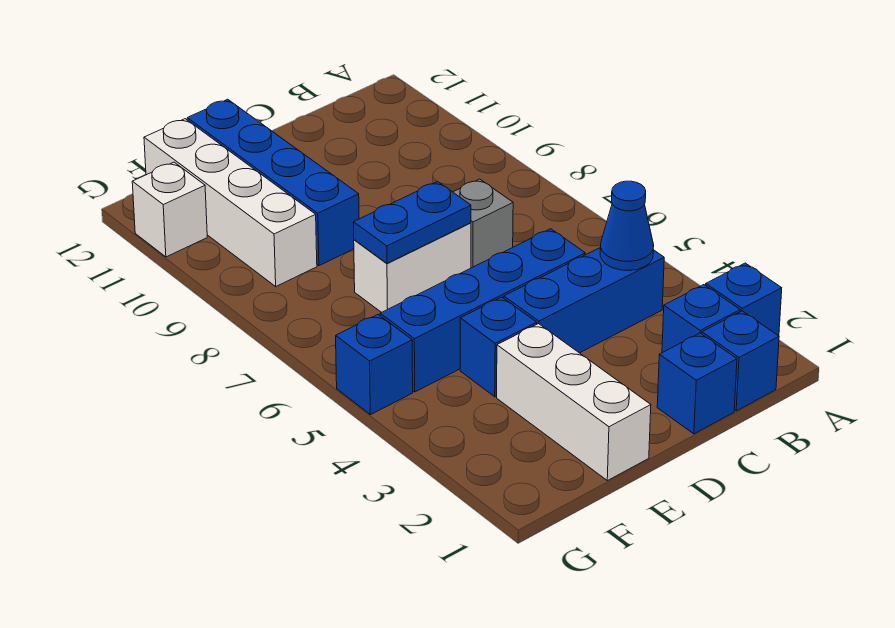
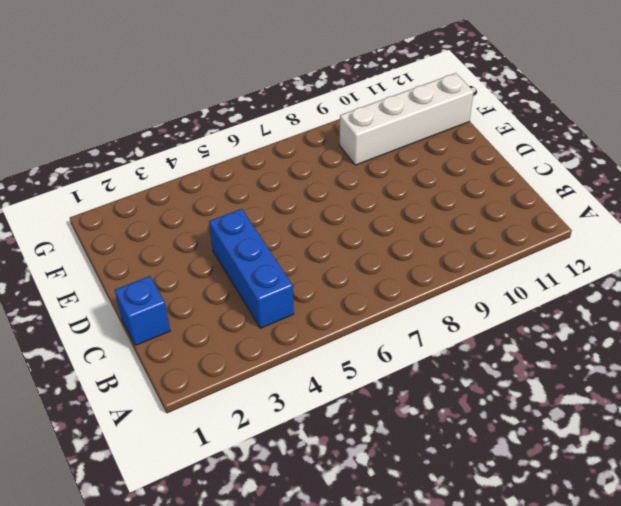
none -> blue brick A2 level 1
none -> blue brick B1 level 1
none -> blue brick B2 level 1

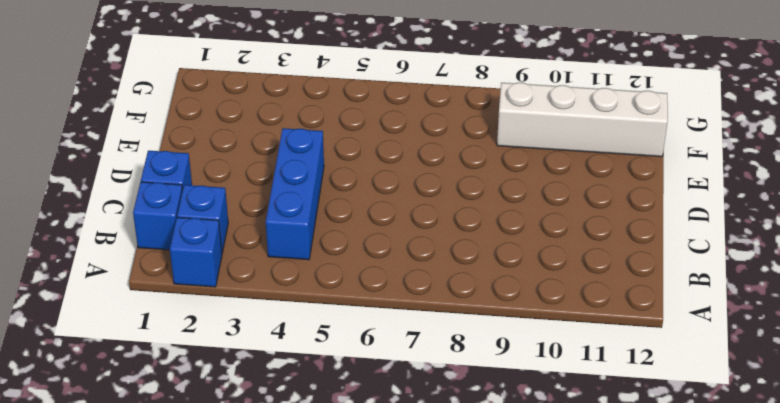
none -> blue brick C5:F5 level 1
none -> grey brick C7 level 1
none -> white brick D7:E7 level 1

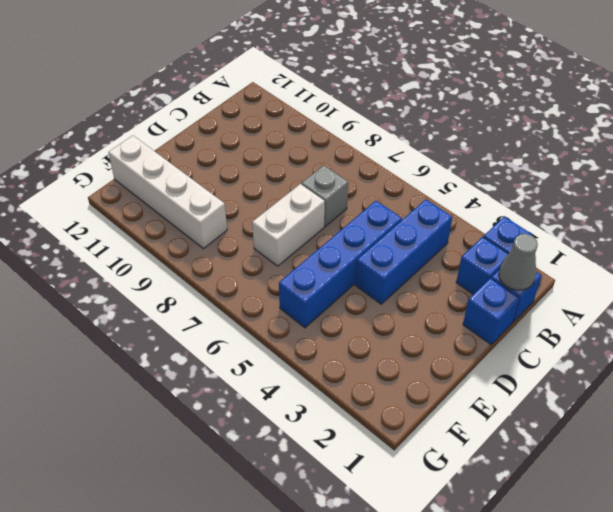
grey cone B1 level 2 -> none
none -> white brick E1:E3 level 1
none -> blue brick E4 level 1
none -> blue brick E9:E12 level 1

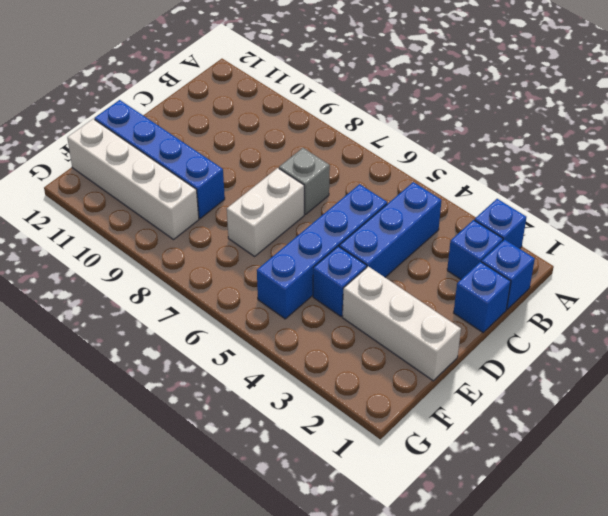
none -> blue brick G5 level 1
none -> white brick G11 level 1
none -> blue cone B4 level 2

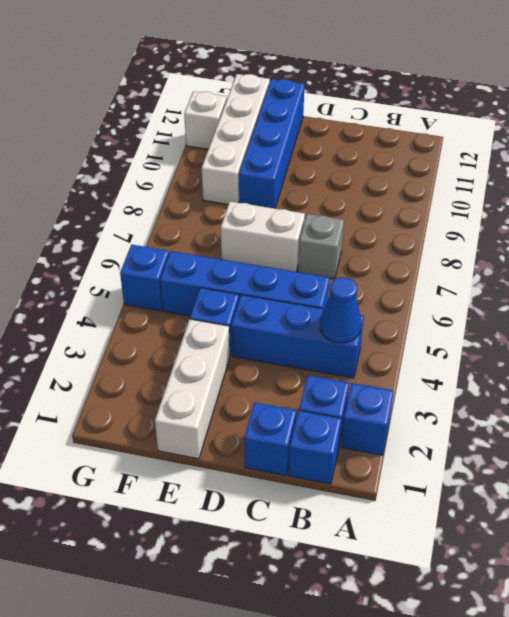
none -> blue plate D7:E7 level 2

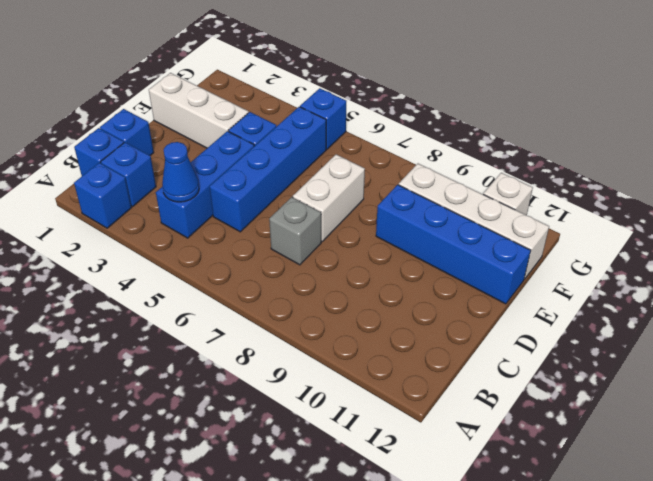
none -> blue plate D7:E7 level 2

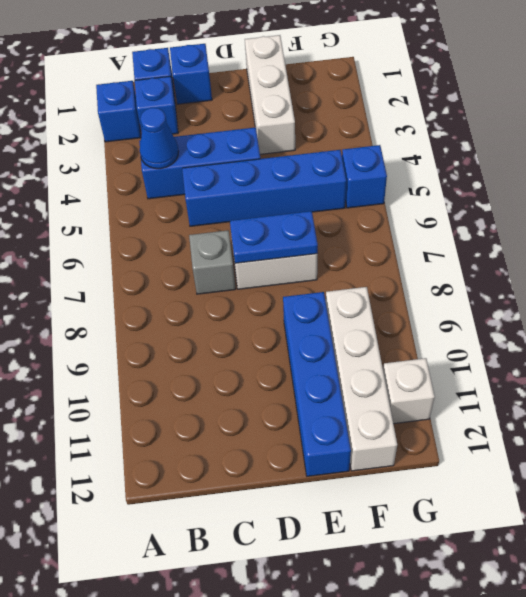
none -> blue brick E4 level 1

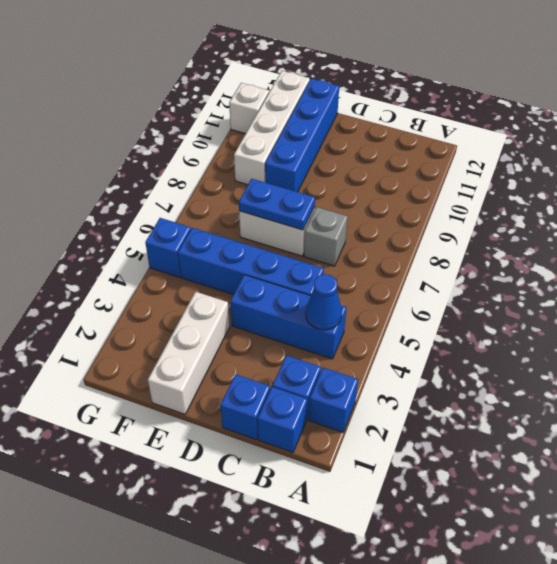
none -> blue brick E4 level 1

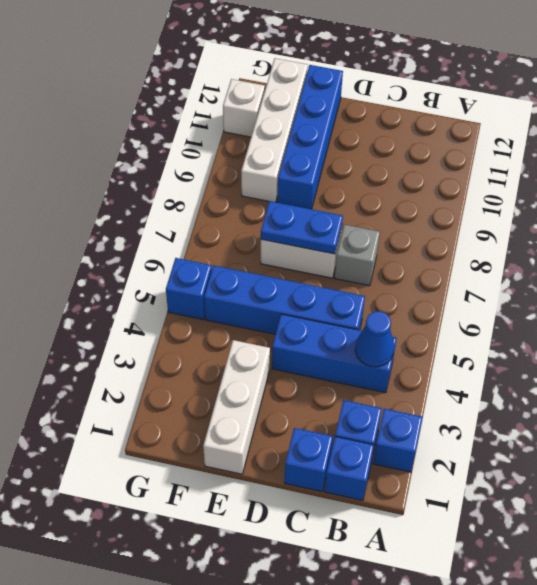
none -> blue brick E4 level 1

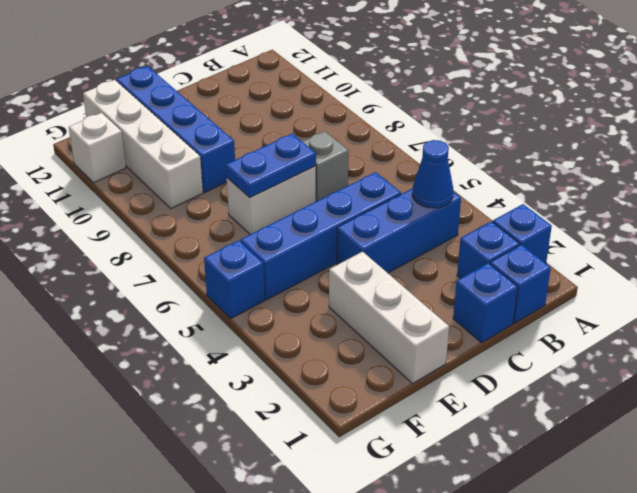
none -> blue brick E4 level 1

